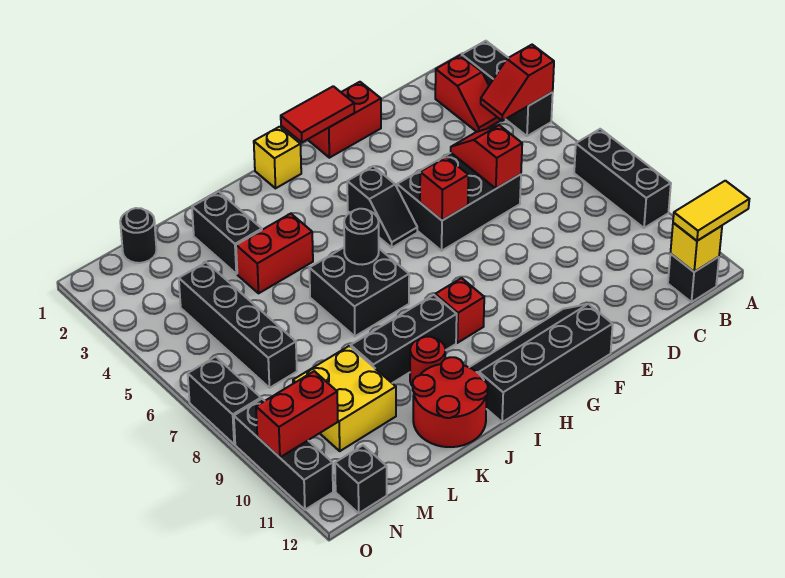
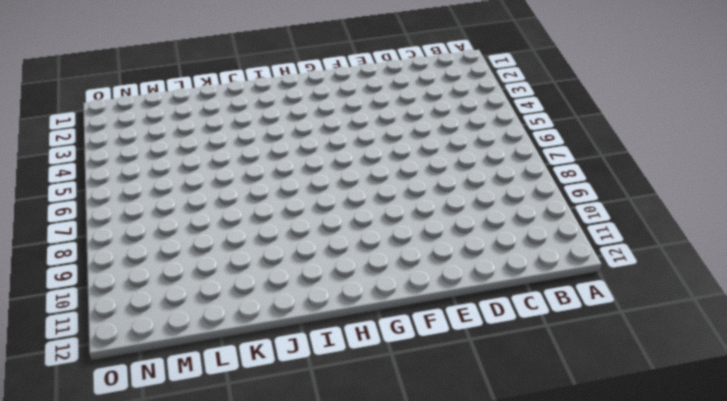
none -> black brick A2:A4 level 1
none -> black brick A7:A9 level 1
none -> red slope B2:B3 level 1 top 2
none -> black brick B12 level 1

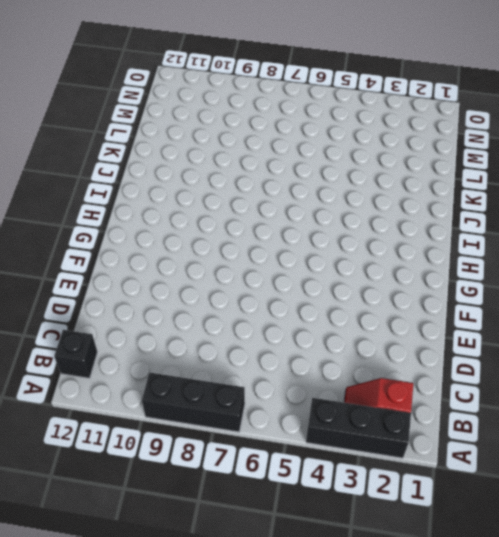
none -> black brick D5:F6 level 1
none -> red brick E1:F1 level 1
none -> black slope F11:I12 level 1 top 12
none -> black slope G4:G5 level 1 top 4

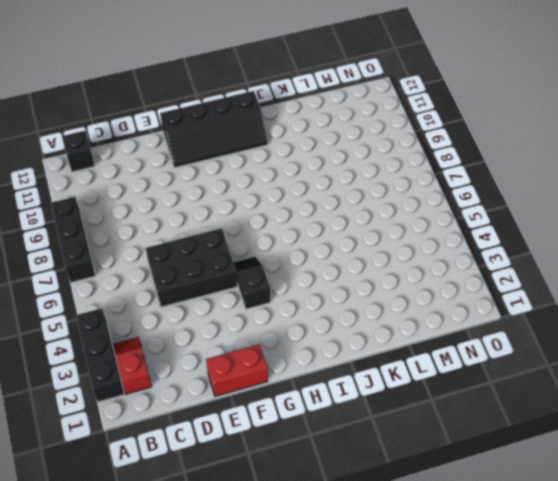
none -> yellow brick H1 level 1
none -> red brick H9 level 1
none -> black brick I6:J7 level 1
none -> black brick I9:K9 level 1

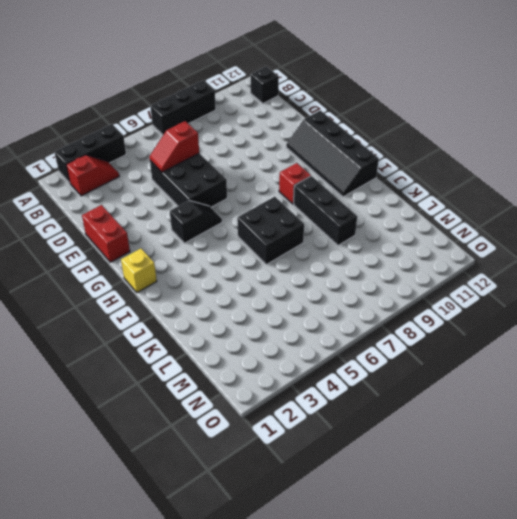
none -> red brick J4:K4 level 1
none -> red round brick J10 level 1
none -> red round brick J11:K12 level 1
none -> black brick K2:K3 level 1

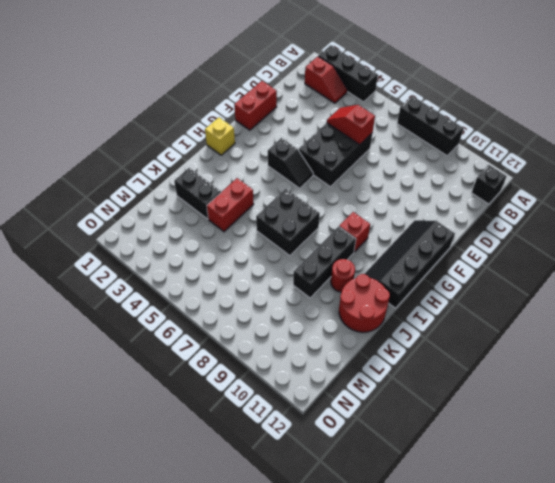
none -> yellow brick L9:M10 level 1
none -> black round brick M1 level 1
none -> black brick M4:M7 level 1
none -> black brick N12 level 1

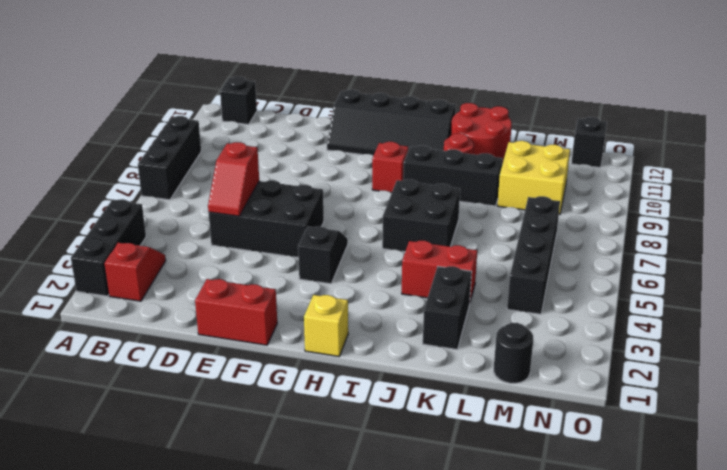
none -> black brick O7:O8 level 1
none -> black brick O9:O11 level 1
none -> red slope A4:B4 level 2 top A
none -> yellow brick B12 level 2

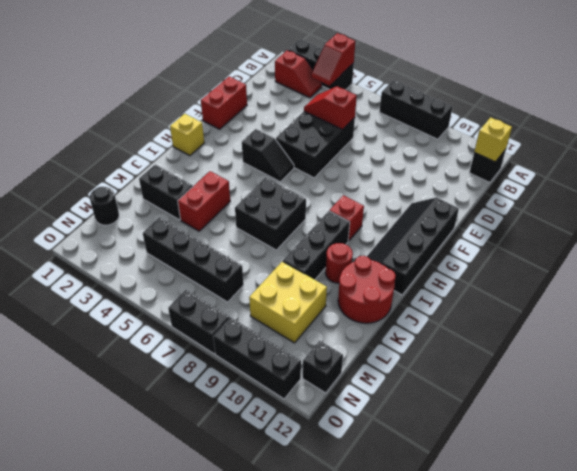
none -> red tile F1:G1 level 2
none -> red brick F6 level 2
none -> black round brick I6 level 2
none -> red brick N10:O10 level 2

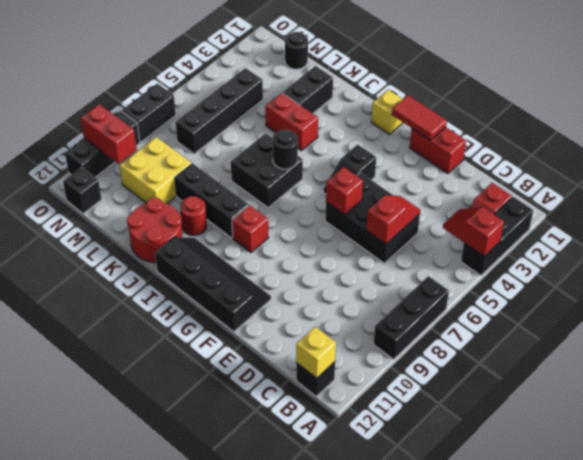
none -> yellow tile A12:B12 level 3

